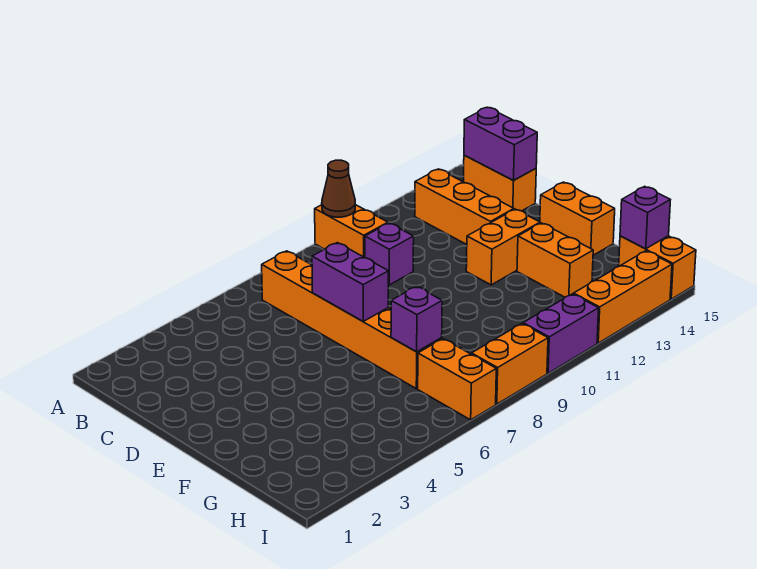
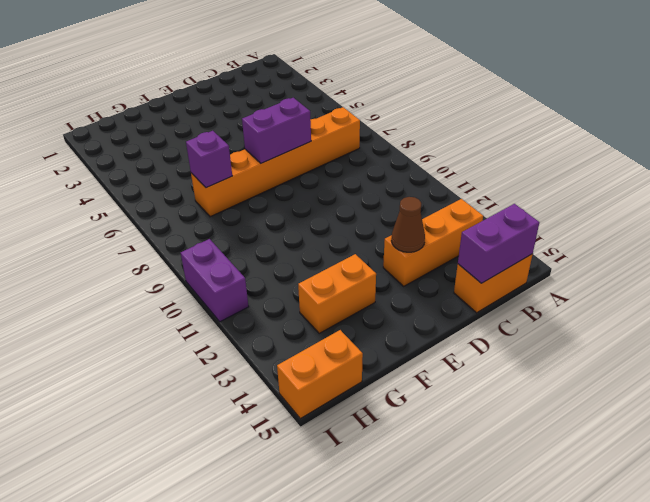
brown cone D13 level 2 -> brown cone A10 level 2
none -> orange brick A10:B10 level 1
none -> purple brick C10 level 1
none -> orange brick E12:E13 level 1

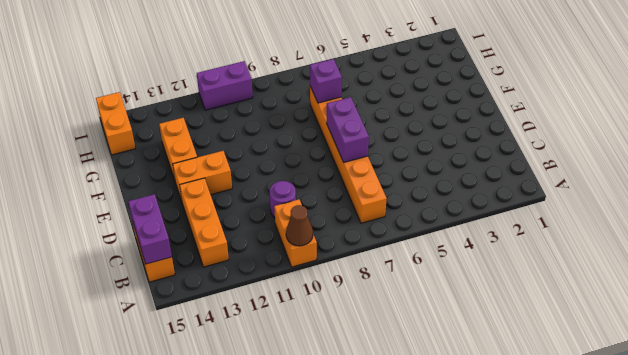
purple round brick C10 level 1 -> purple brick C10 level 1
none -> orange brick E15:F15 level 1
none -> orange brick H7:I7 level 1
none -> orange brick I8:I9 level 1

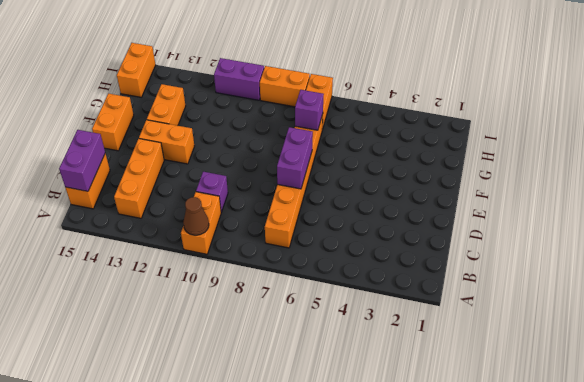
none -> orange brick I12:I14 level 1
none -> purple brick H15 level 2

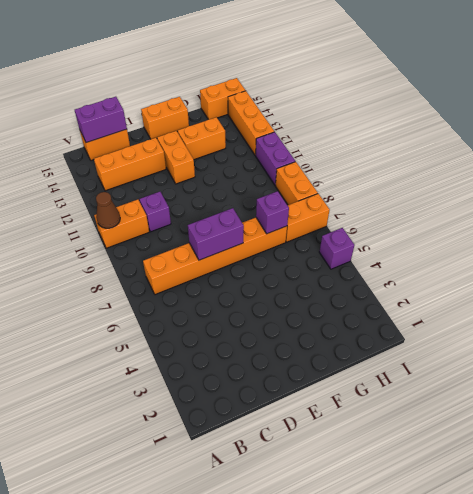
purple brick I5 level 1 -> purple brick H15 level 2

